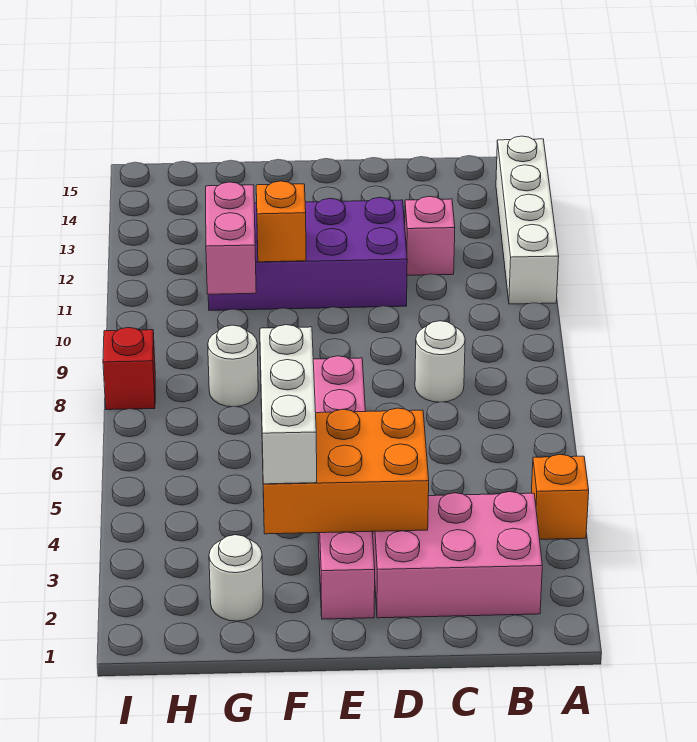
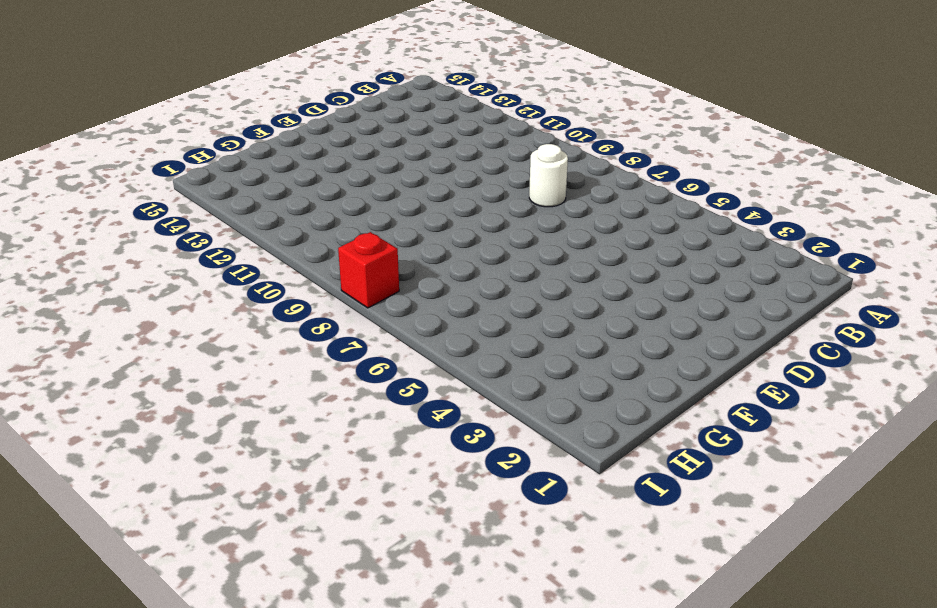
none -> orange brick A4 level 1
none -> white brick A11:A14 level 1
none -> pink brick B2:D3 level 1

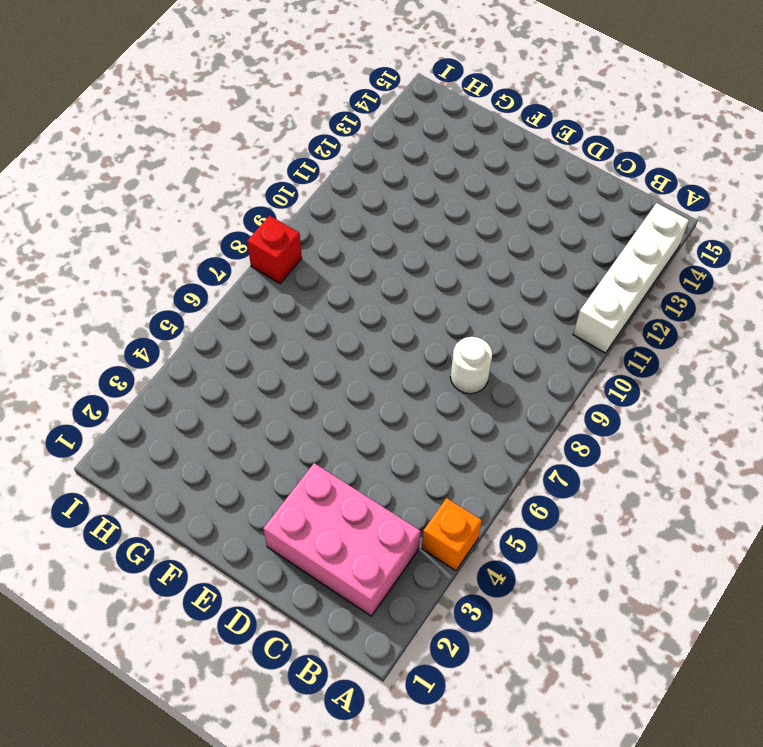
none -> pink brick C12 level 1
none -> purple brick D11:G12 level 1
none -> pink brick E2:E7 level 1

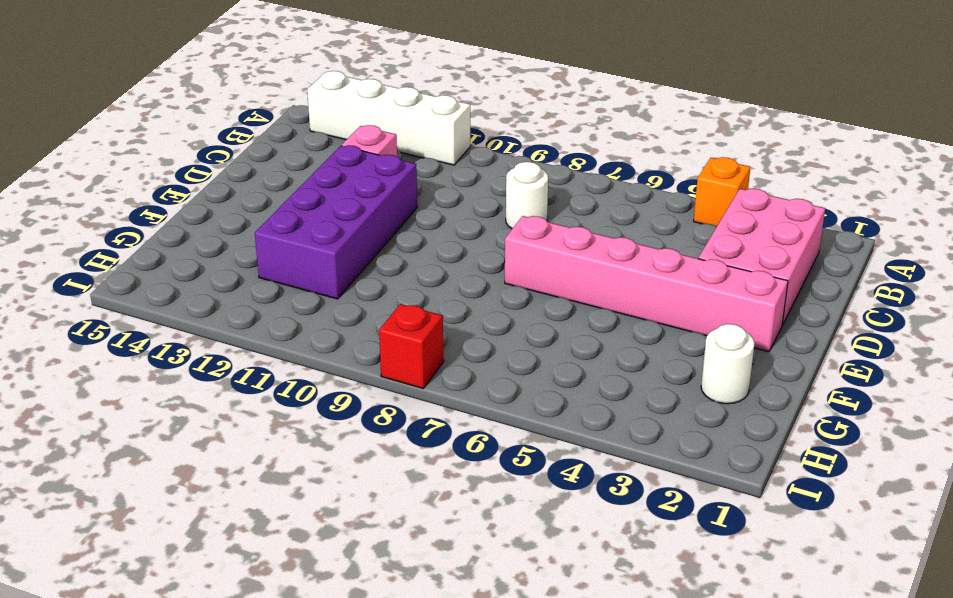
none -> white round brick G8 level 1
none -> orange brick D3:F4 level 2
none -> orange brick F11 level 2

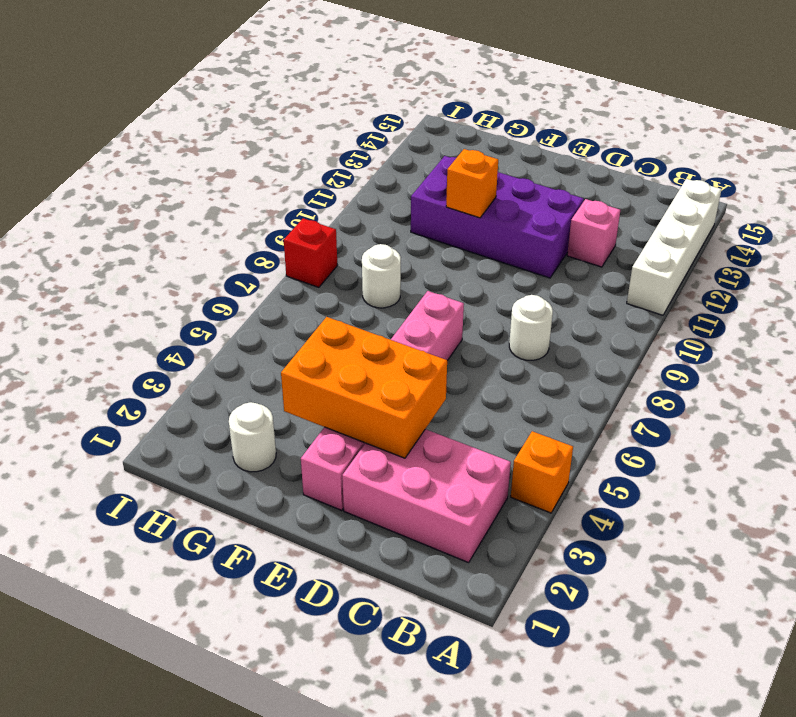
none -> pink brick G10:G11 level 2
none -> white brick F3:F5 level 3

